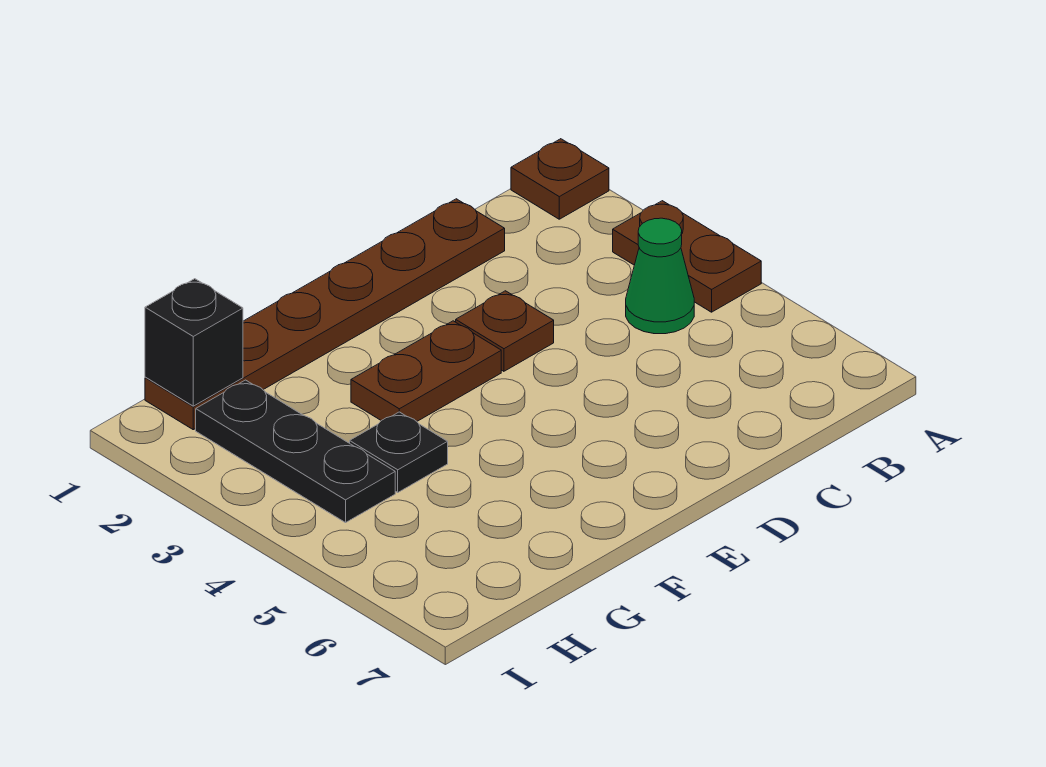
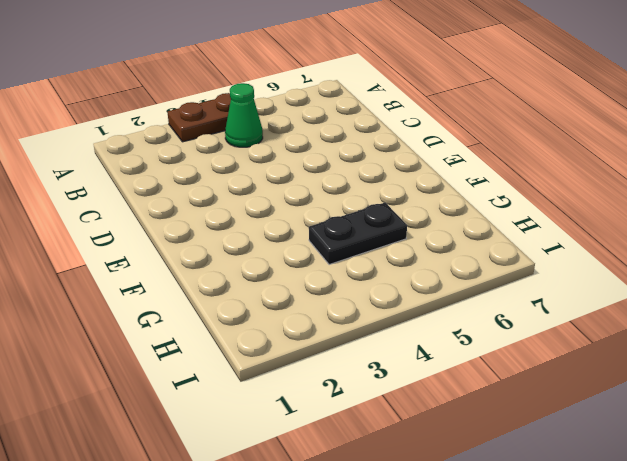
black plate G4:G5 level 1 -> black plate G4 level 1
none -> brown plate A1 level 1
none -> brown plate C1:H1 level 1

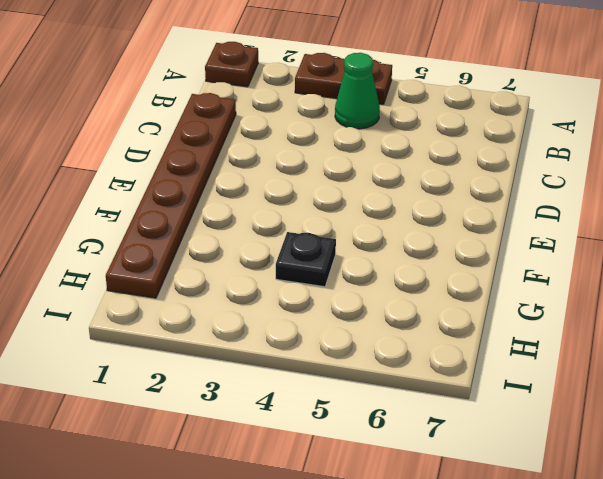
none -> brown plate D3 level 1
none -> brown plate E3:F3 level 1

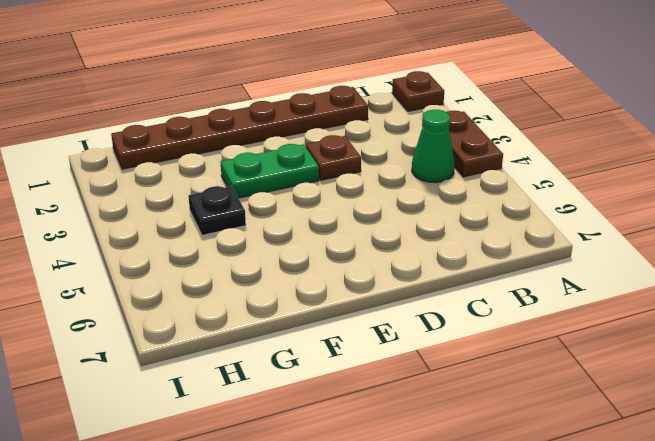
green plate E3:F3 level 1 -> brown plate E3:F3 level 1
none -> black plate H2:H4 level 1
none -> black brick H1 level 2

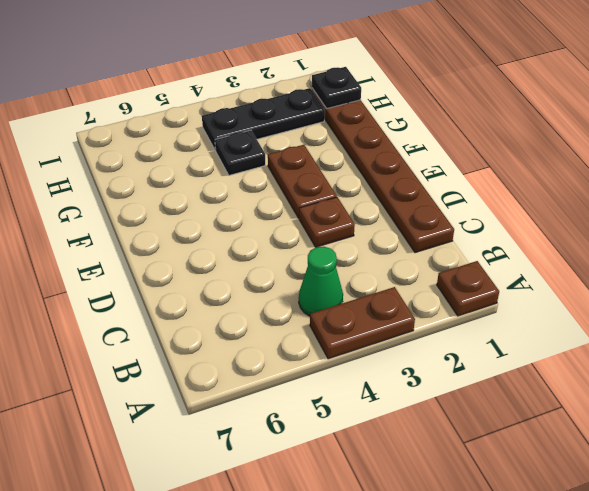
black plate H1 level 2 -> black brick H1 level 2

